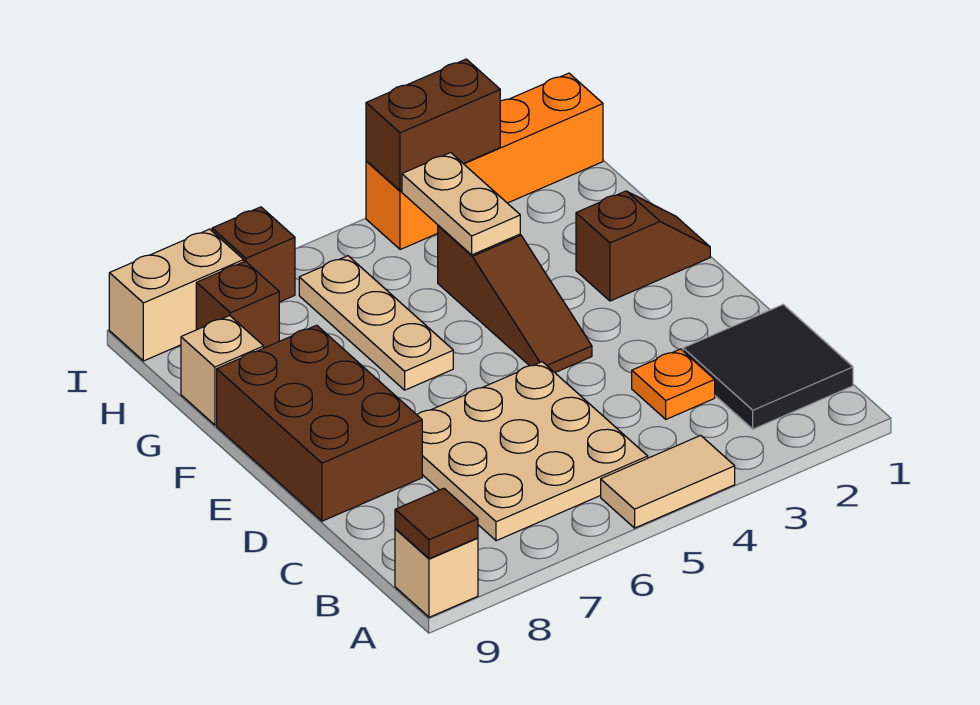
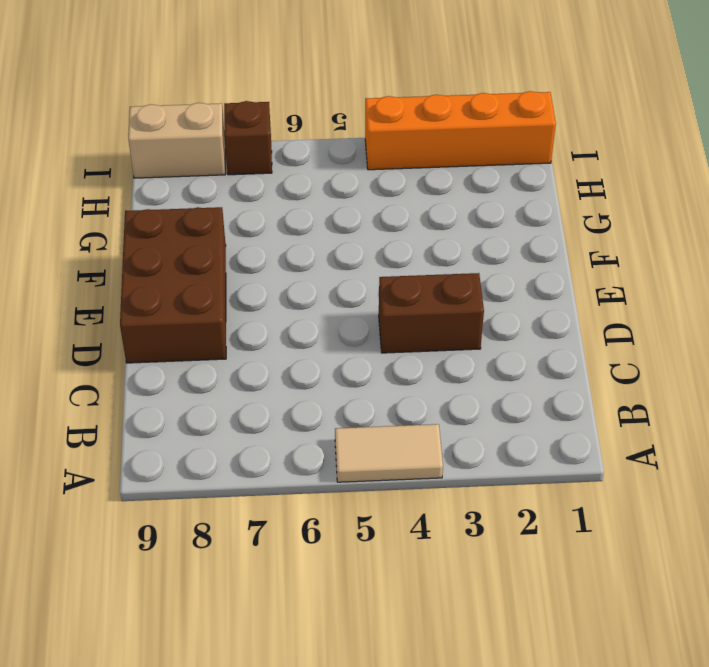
brown brick D3:D4 level 1 -> brown brick I3:I4 level 2
none -> tan brick A9 level 1
none -> black tile B1:C2 level 1
none -> tan plate B5:D7 level 1

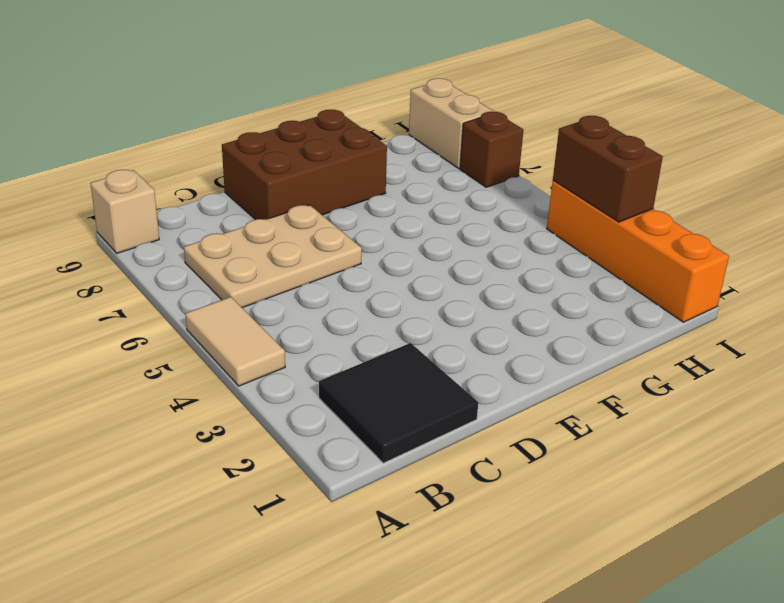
tan plate B6:D7 level 1 -> tan plate B5:D7 level 1
none -> orange plate C3 level 1
none -> brown slope E4:G4 level 1 top G
none -> brown slope F1:F2 level 1 top 2

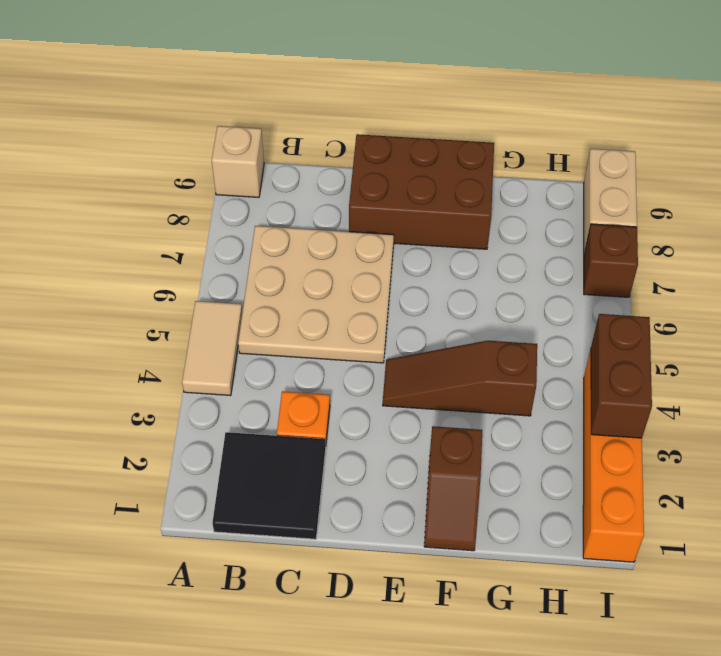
none -> tan plate F6:H6 level 1
none -> tan brick G9 level 1
none -> brown brick H8 level 1

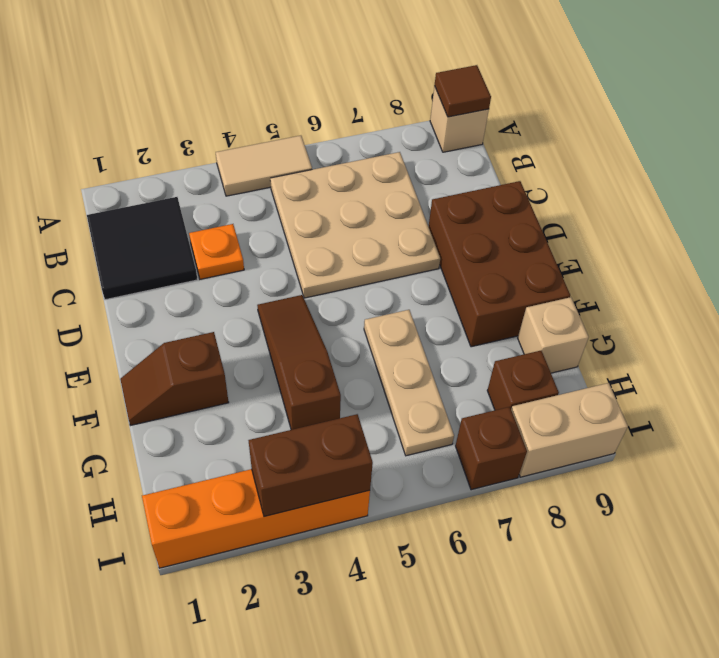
none -> tan plate G4:H4 level 2

